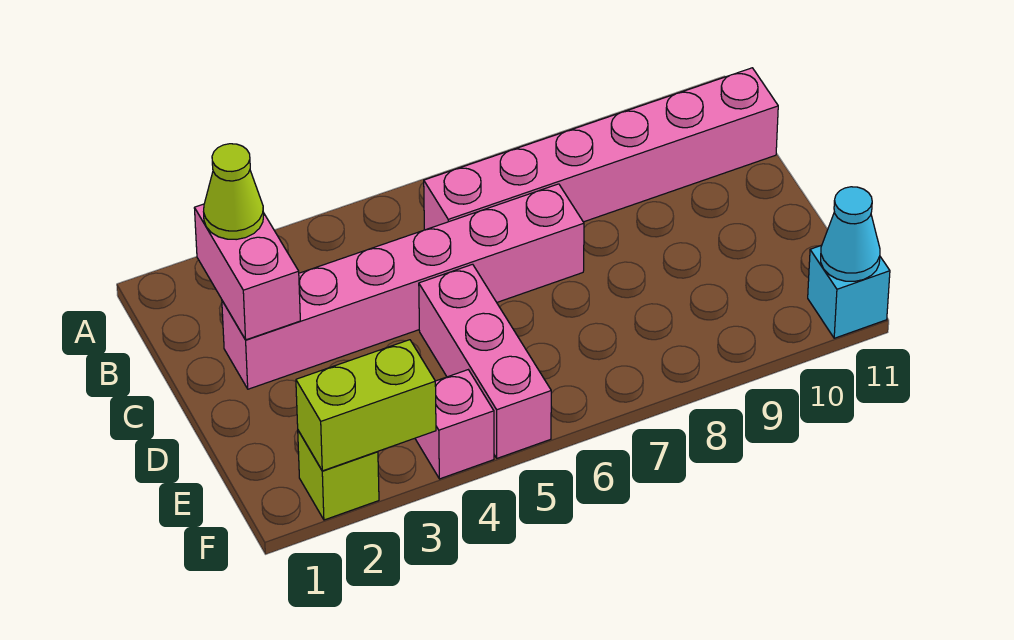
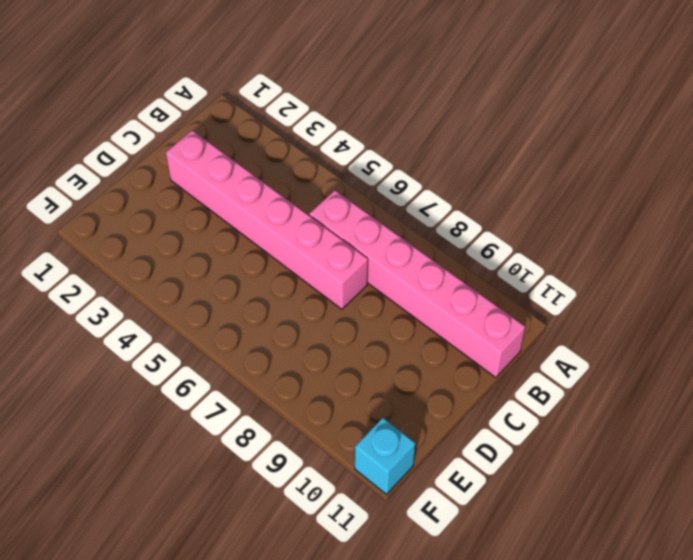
none -> pink brick D5:F5 level 1
none -> lime brick F2 level 1

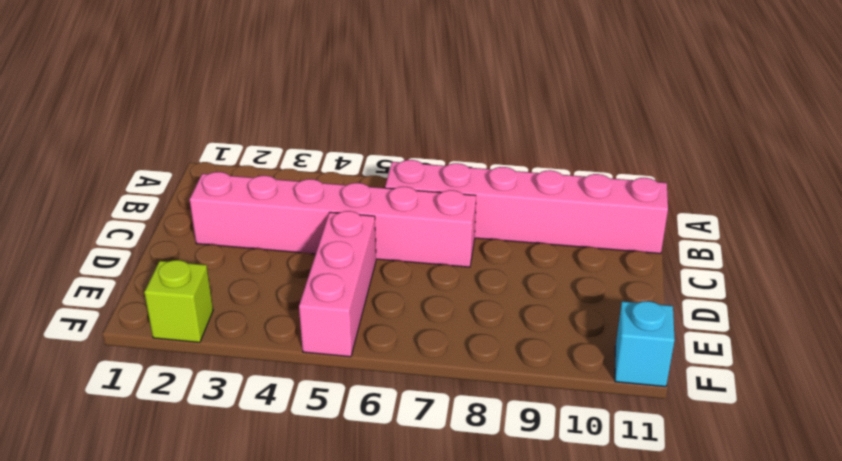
none -> pink brick F4 level 1
none -> pink brick B2:C2 level 2

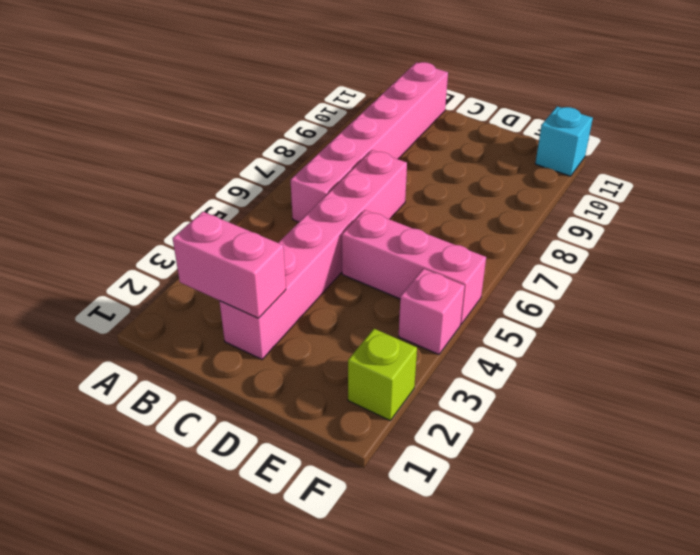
none -> lime brick F2:F3 level 2
none -> cyan cone F11 level 2

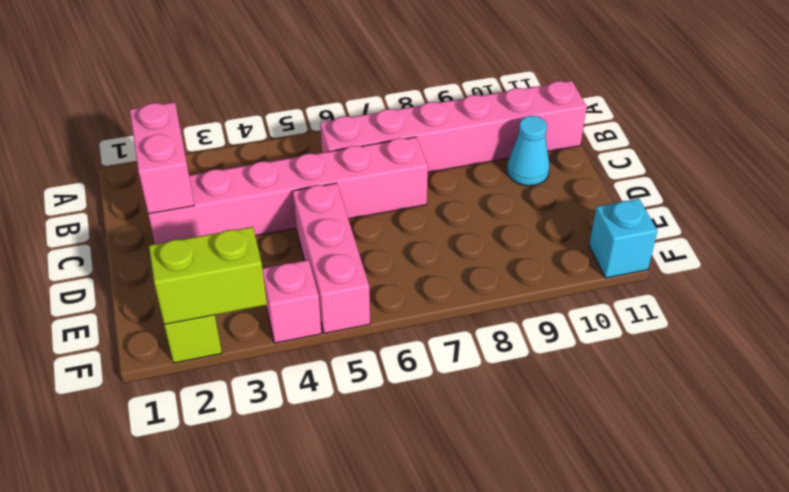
cyan cone C10 level 1 -> cyan cone F11 level 2
none -> lime cone B2 level 3

